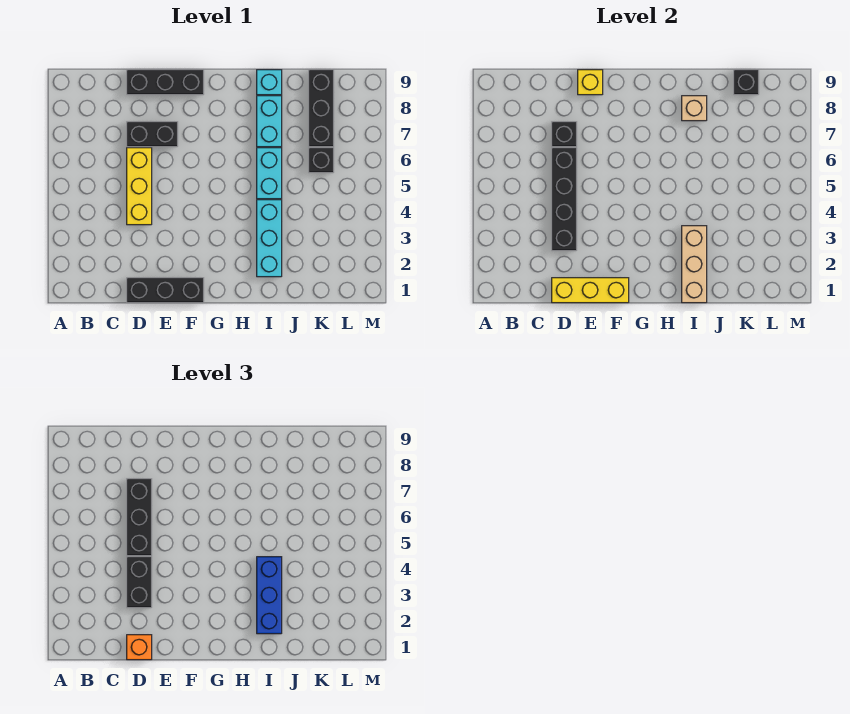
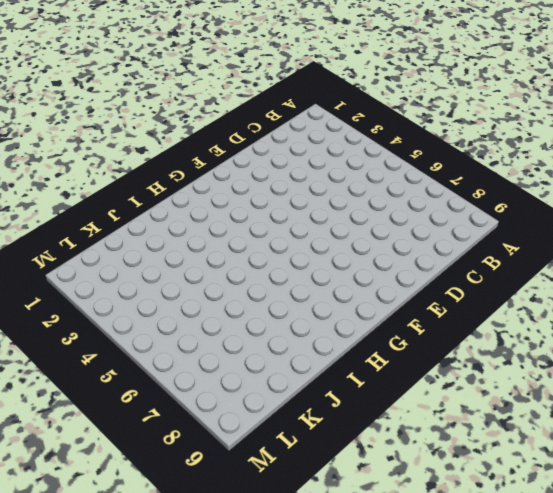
none -> black brick D1:F1 level 1
none -> yellow brick D4:D6 level 1
none -> black brick D7:E7 level 1

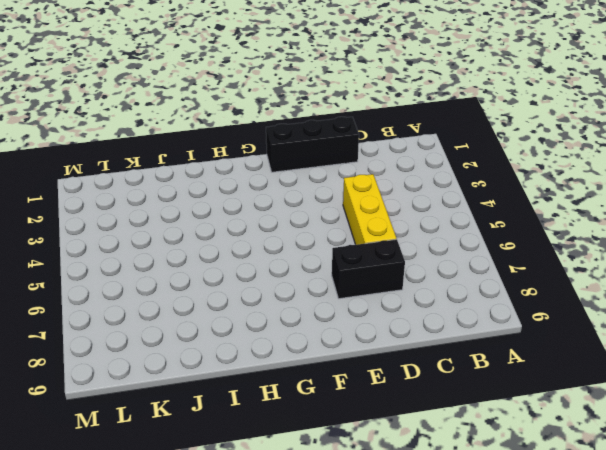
none -> black brick D9:F9 level 1
none -> cyan brick I2:I4 level 1
none -> cyan brick I5:I6 level 1

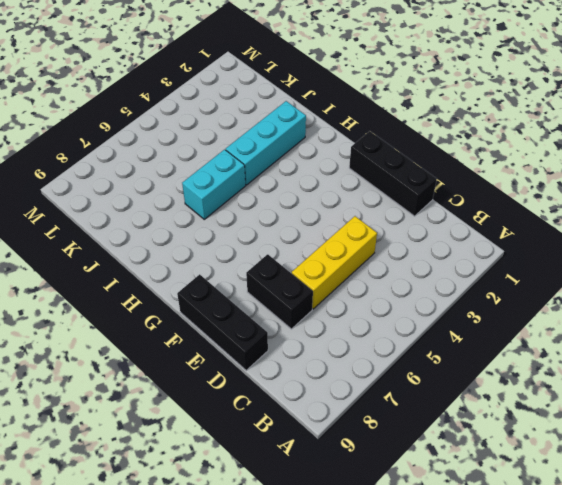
none -> cyan brick I7:I8 level 1
none -> cyan brick I9 level 1
none -> black brick K6 level 1

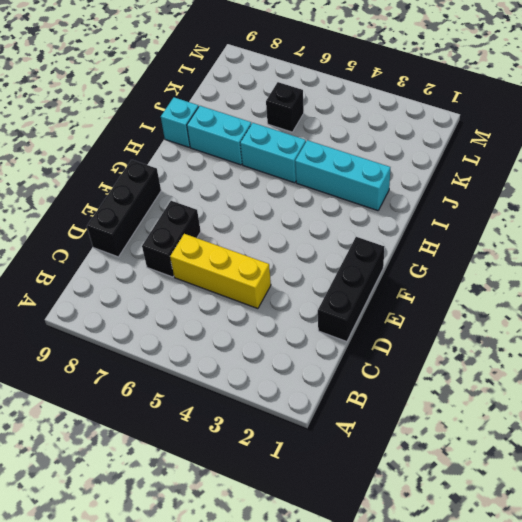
none -> black brick K7:K9 level 1
none -> yellow brick D1:F1 level 2
none -> black brick D3:D6 level 2

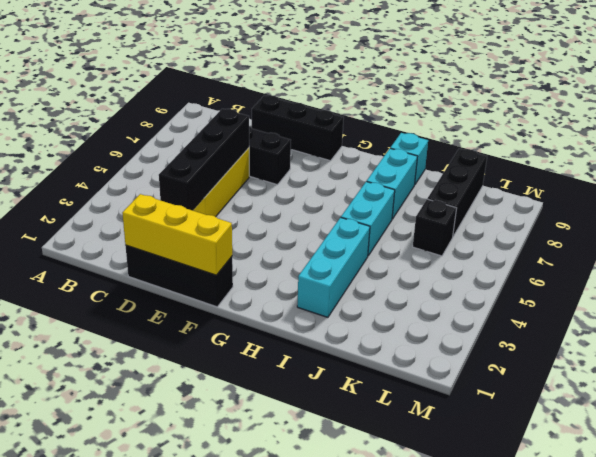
none -> black brick D7 level 2
none -> yellow brick E9 level 2
none -> tan brick I1:I3 level 2

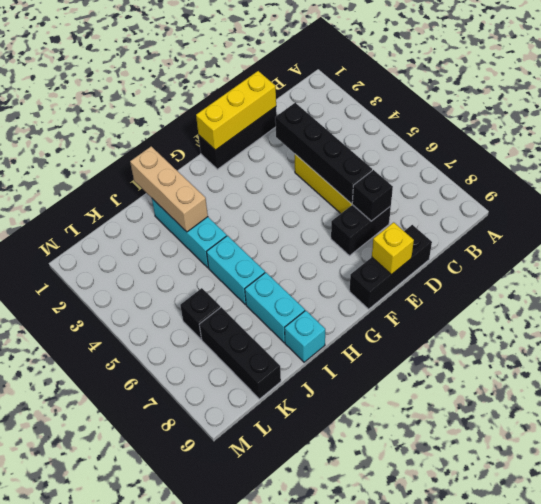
none -> tan brick I8 level 2
none -> black brick K9 level 2
none -> orange brick D1 level 3

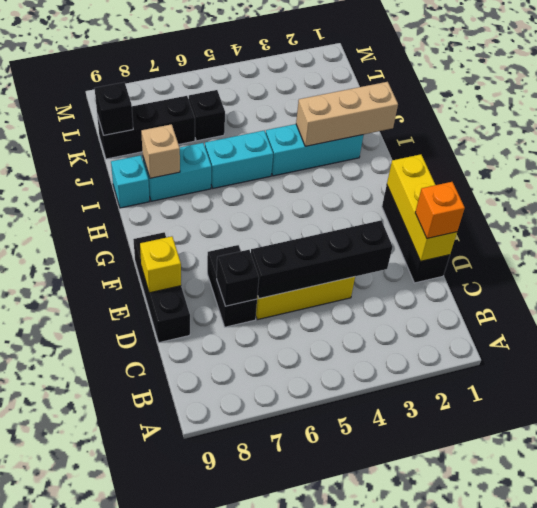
none -> black brick D3:D4 level 3
none -> black brick D5:D7 level 3
none -> blue brick I2:I4 level 3

